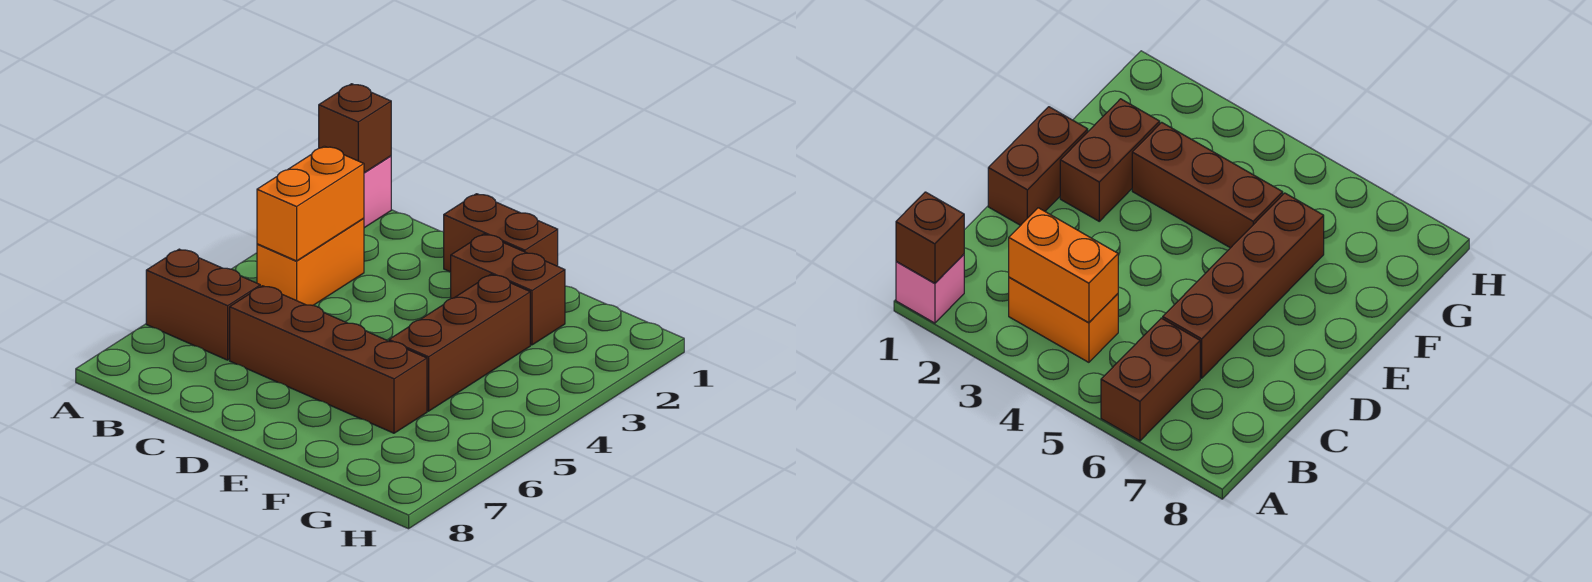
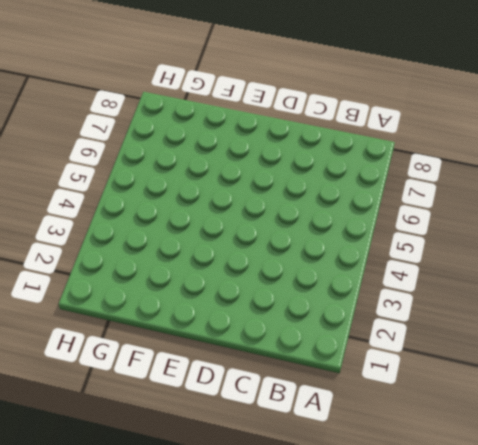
none -> pink brick A1 level 1
none -> brown brick A6:B6 level 1

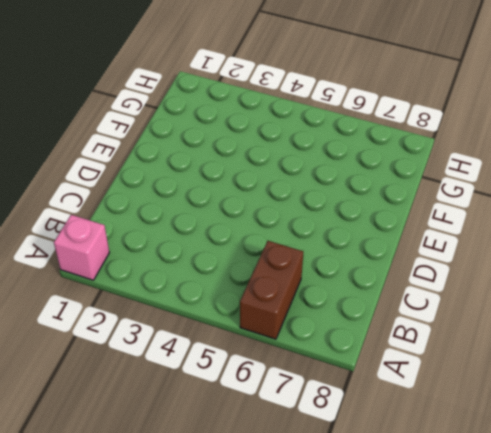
none -> orange brick B3:B4 level 1
none -> brown brick C6:F6 level 1

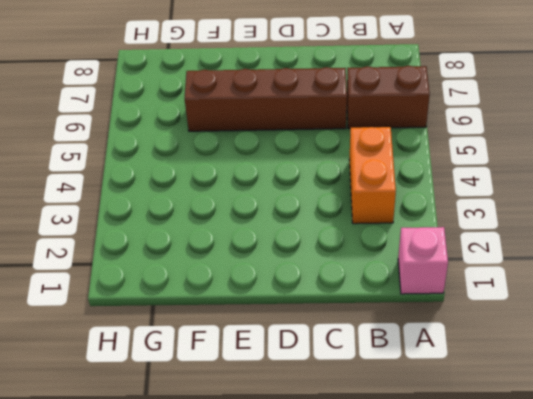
none -> brown brick D1:E1 level 1
none -> brown brick E2:F2 level 1

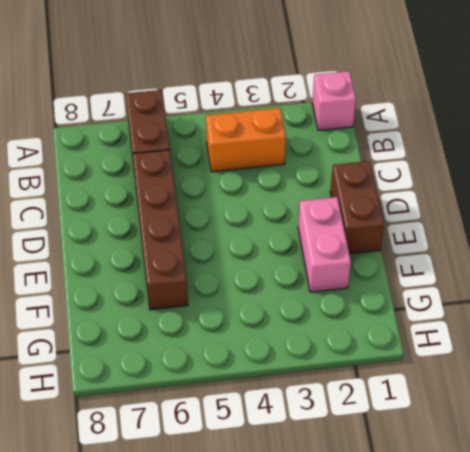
pink brick E2:F2 level 1 -> brown brick E2:F2 level 1
none -> brown brick F3:F5 level 1
none -> brown brick A1 level 2

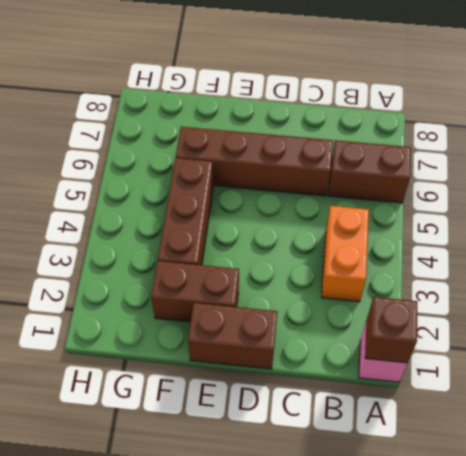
none -> orange brick B3:B4 level 2

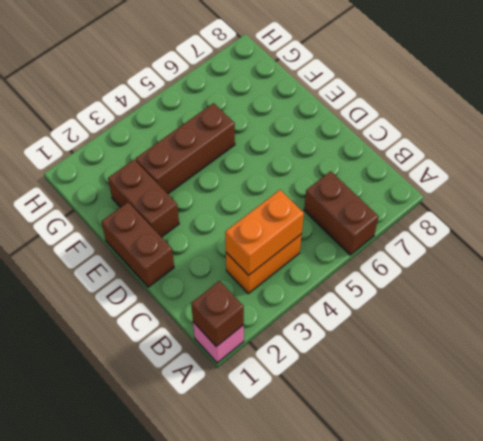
none -> brown brick C6:F6 level 1

